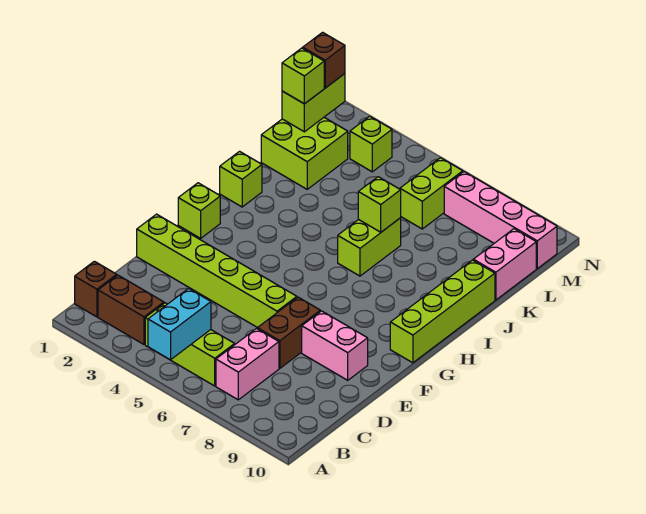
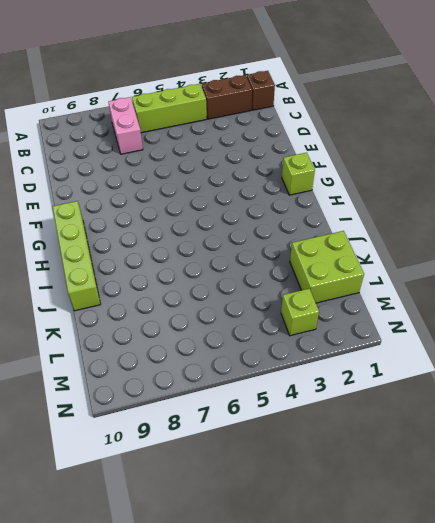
none -> brown brick D7:E7 level 1
none -> lime brick E1:E6 level 1
none -> pink brick E8:E9 level 1

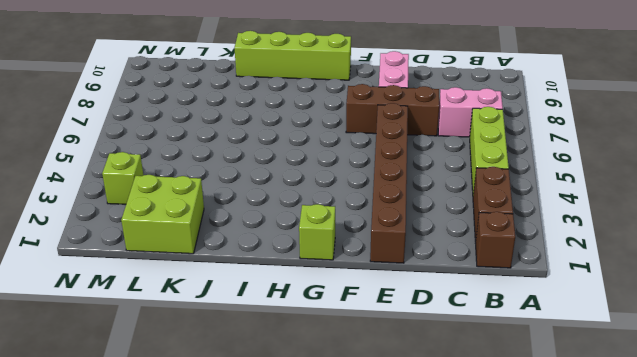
brown brick D7:F7 level 1 -> brown brick D7:E7 level 1
brown brick E1:E6 level 1 -> lime brick E1:E6 level 1
none -> lime brick I1 level 1
none -> lime brick I6:J6 level 1
none -> pink brick K10:L10 level 1

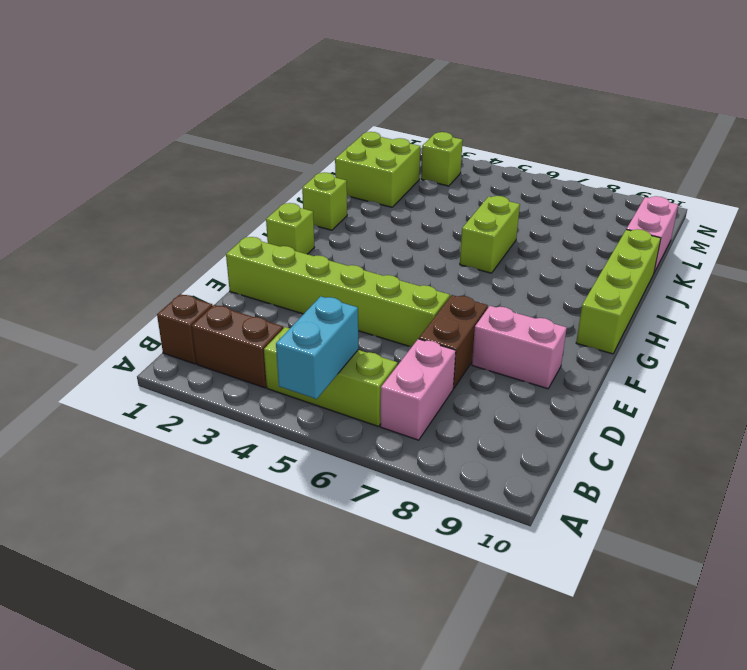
none -> lime brick L6:M6 level 1
none -> pink brick M7:M10 level 1
none -> lime brick J6 level 2

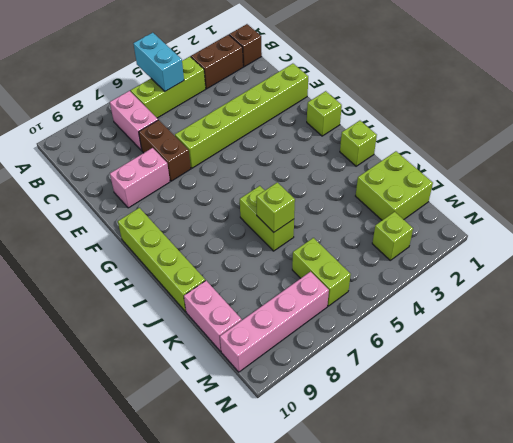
none -> lime brick L1:M1 level 2
none -> lime brick L1 level 3
none -> brown brick M1 level 3

